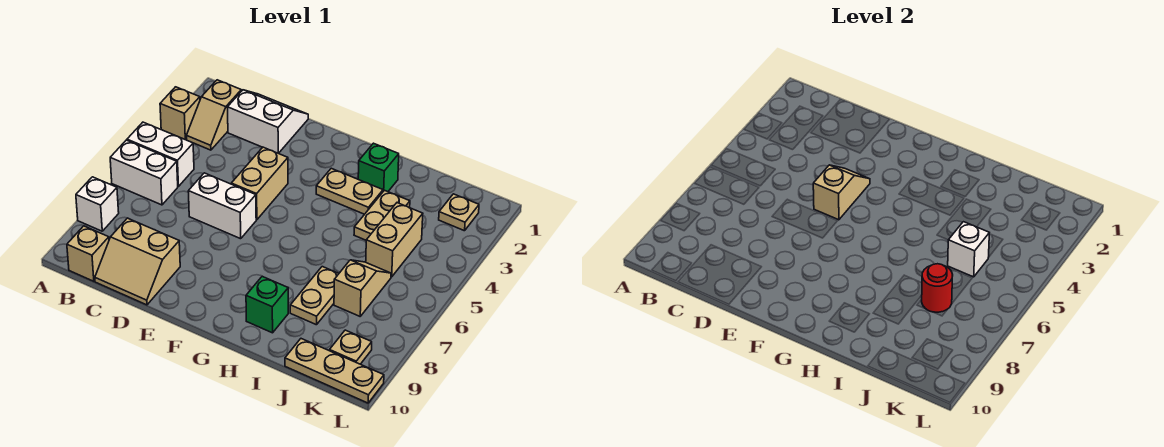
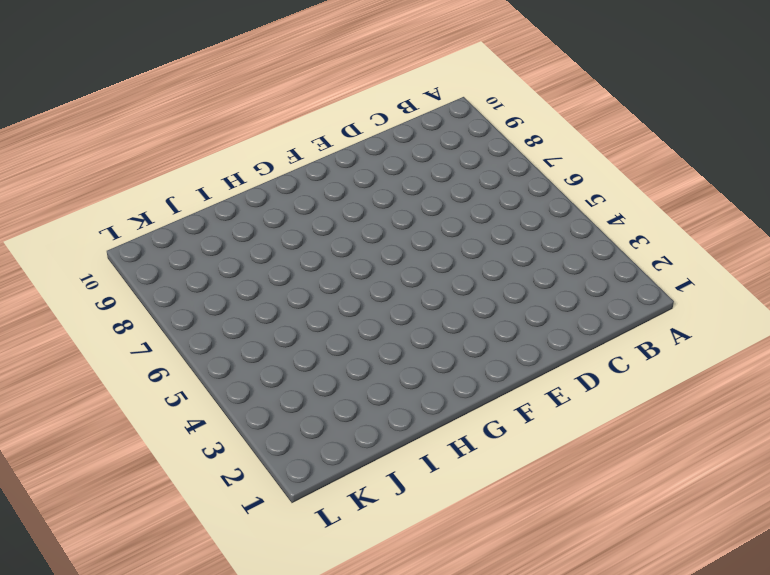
none -> tan brick A3 level 1
none -> white brick A5:B5 level 1
none -> white brick A6:B6 level 1

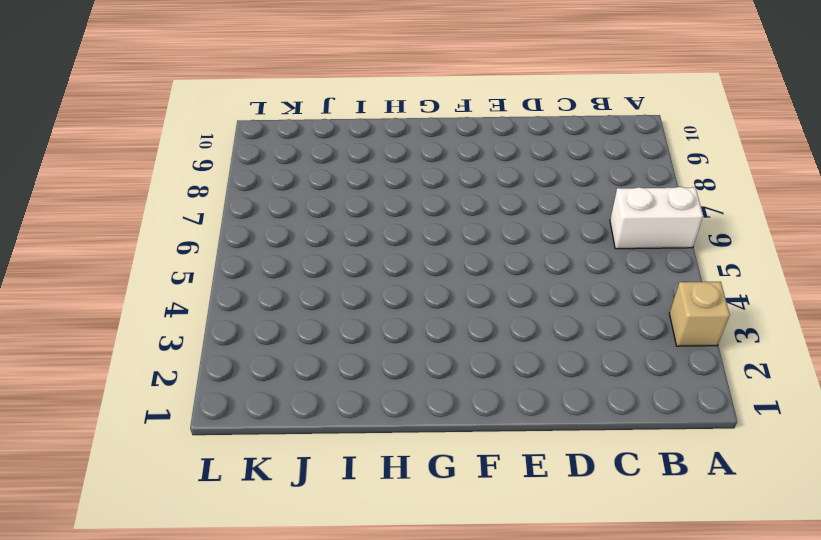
none -> white brick A5:B5 level 1
none -> white brick A8 level 1
none -> tan slope B2:B3 level 1 top 2

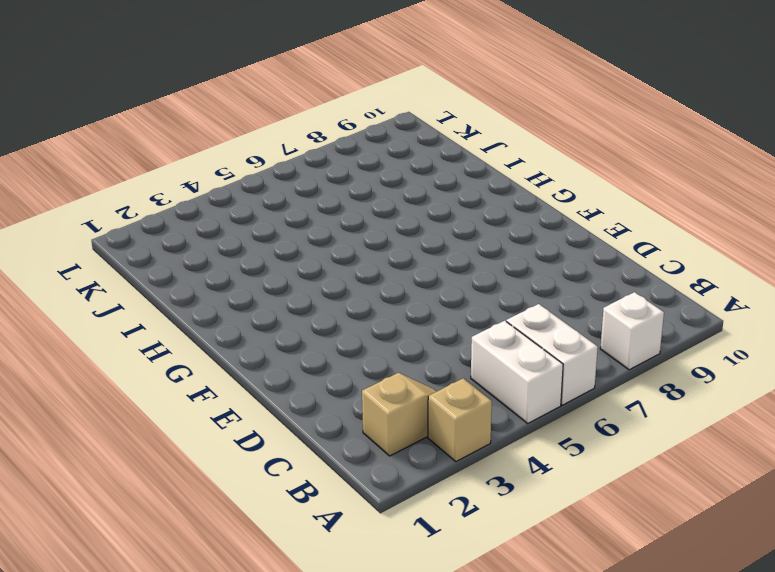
none -> tan brick B10 level 1
none -> white slope C1:D2 level 1 top 2
none -> tan slope C9:D10 level 1 top 9

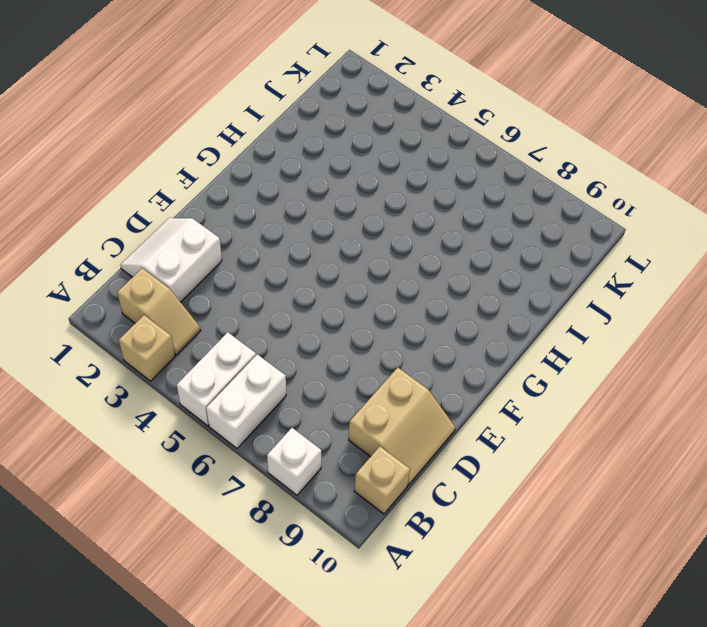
none -> white brick D6:E6 level 1
none -> tan brick E4:E5 level 1
none -> tan plate G3:H3 level 1

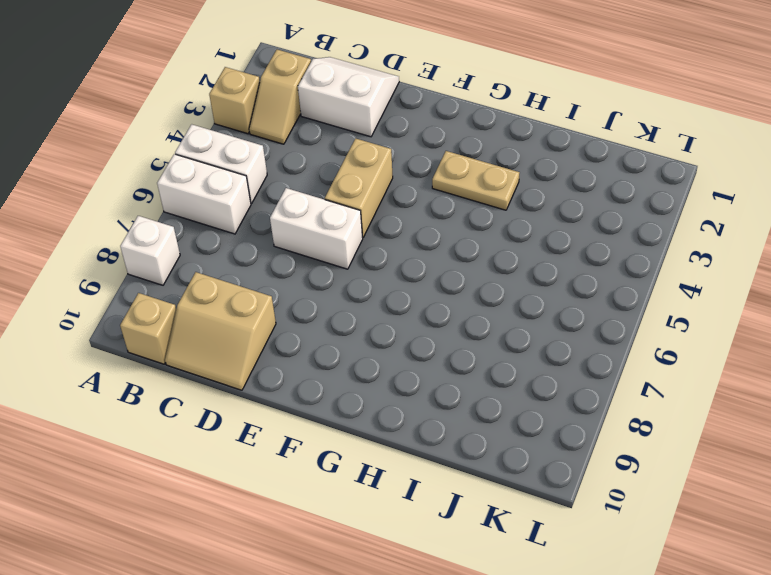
none -> green brick H2 level 1
none -> green brick H9 level 1
none -> tan plate I3:I4 level 1

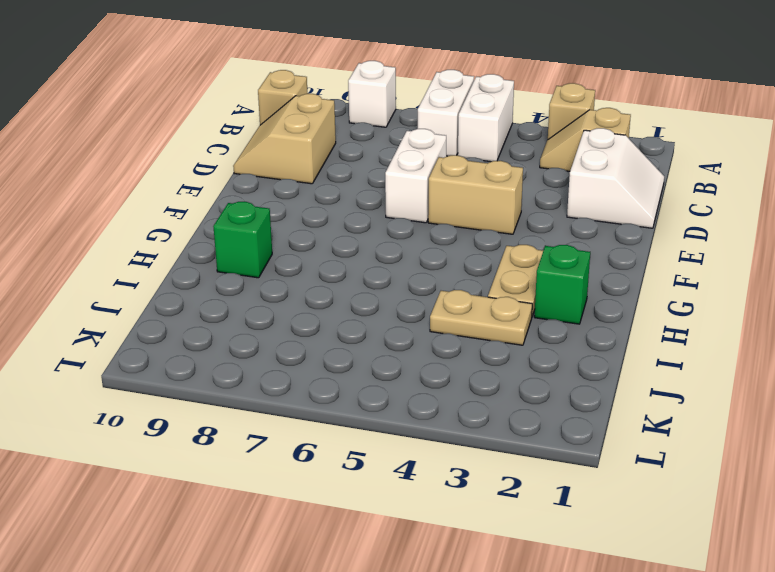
none -> tan plate I7:I8 level 1
none -> tan brick J4:J5 level 1
none -> tan slope J6:J7 level 1 top 7

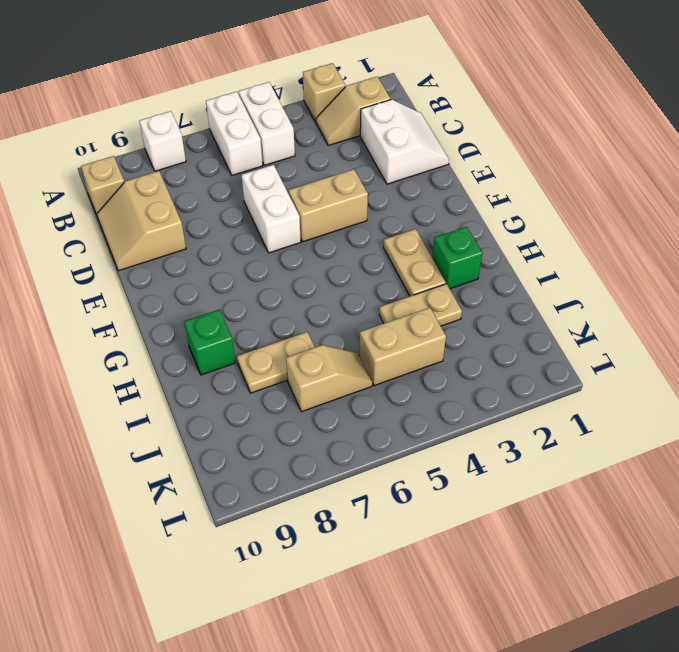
none -> tan plate J10:L10 level 1
none -> tan plate K2 level 1
none -> tan plate K9 level 1

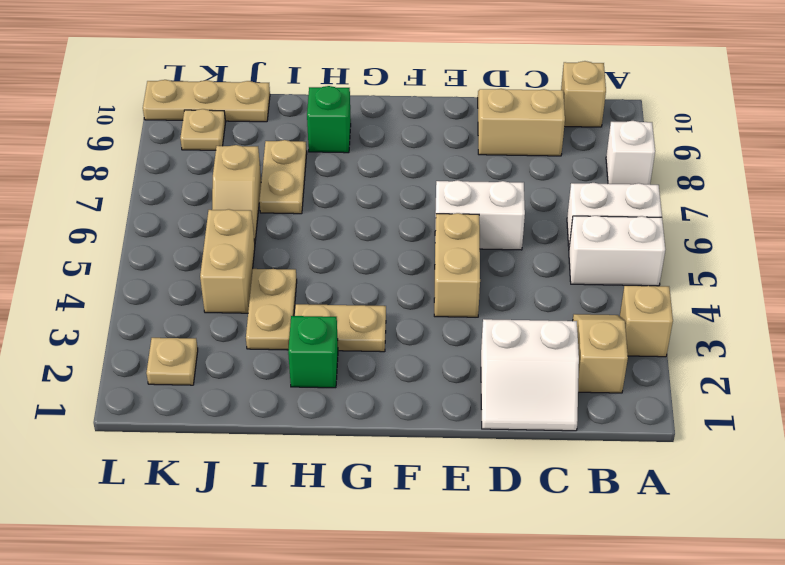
none -> tan slope E4:E5 level 2 top 5
none -> white brick J5 level 2
none -> red round brick J7 level 2

